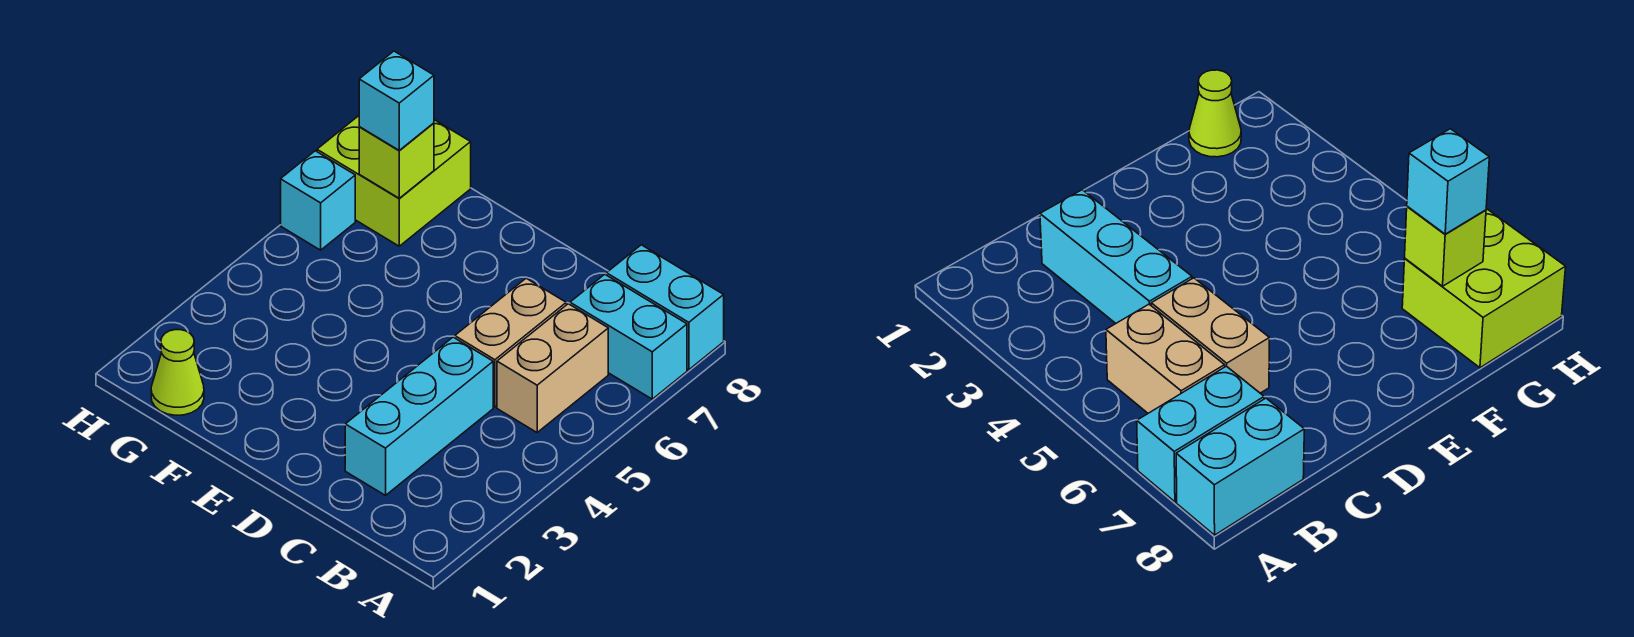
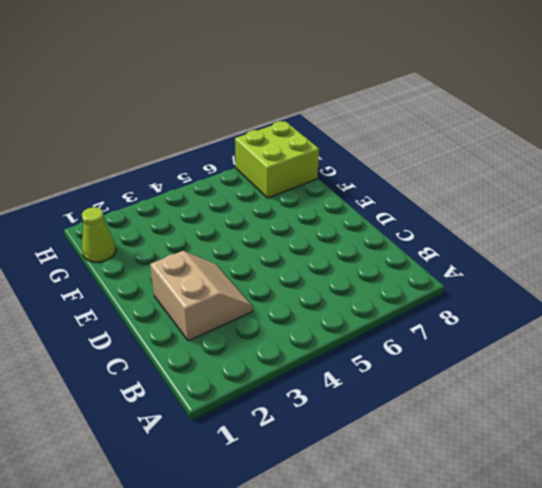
tan slope C2:D3 level 1 top 2 -> cyan brick C2:C4 level 1
none -> cyan brick A7:B7 level 1
none -> cyan brick A8:B8 level 1

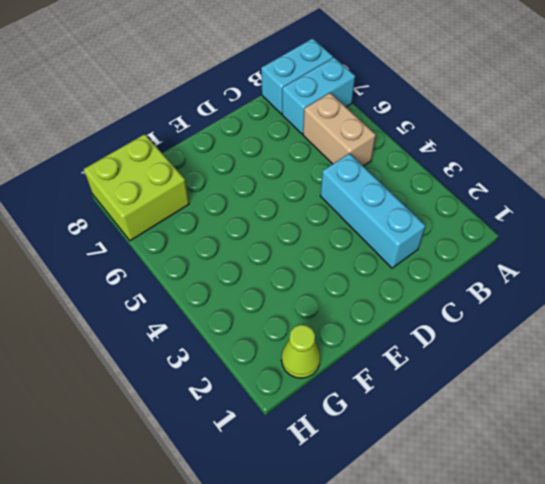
none -> tan brick C5:C6 level 1
none -> cyan brick H6 level 1

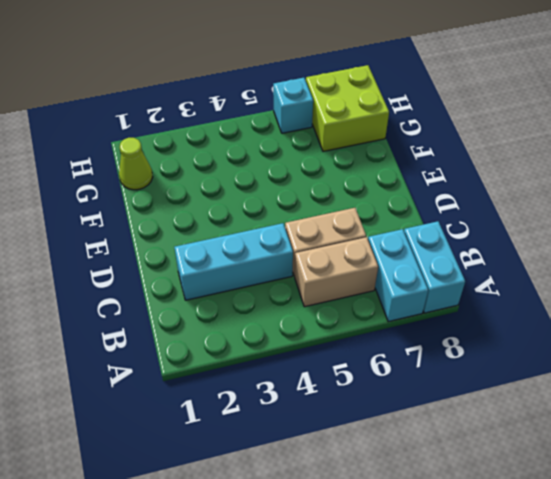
none -> lime brick G7 level 2
none -> cyan brick G7 level 3

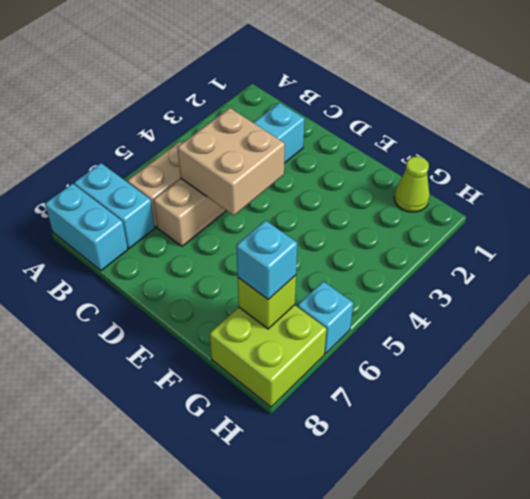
tan brick C4:D5 level 2 -> none

